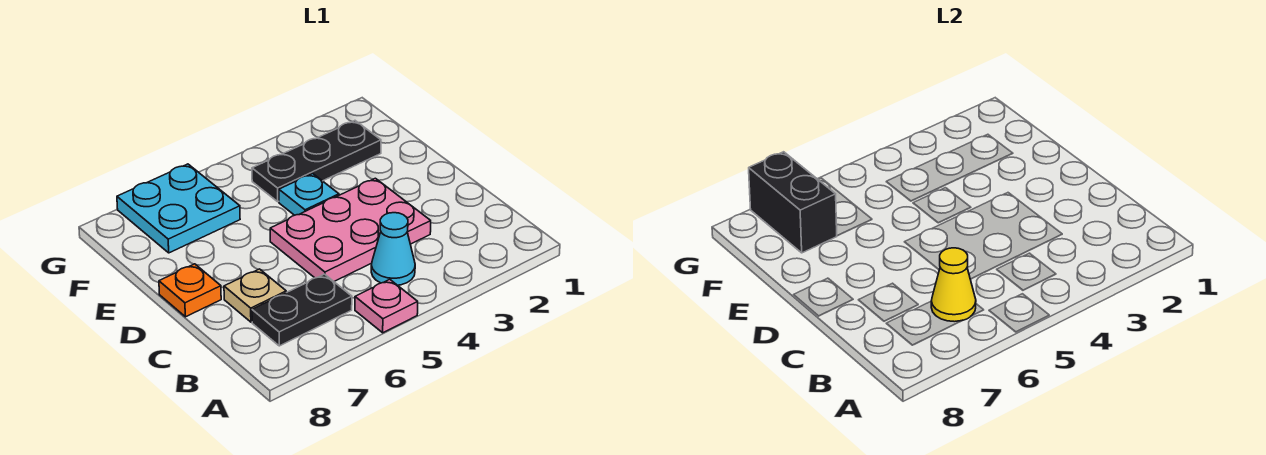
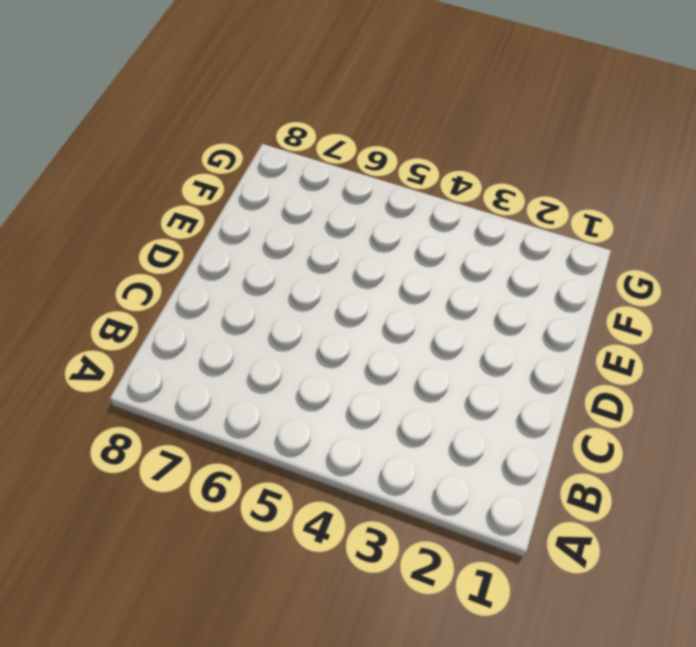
none -> pink plate A5 level 1
none -> cyan cone B4 level 1

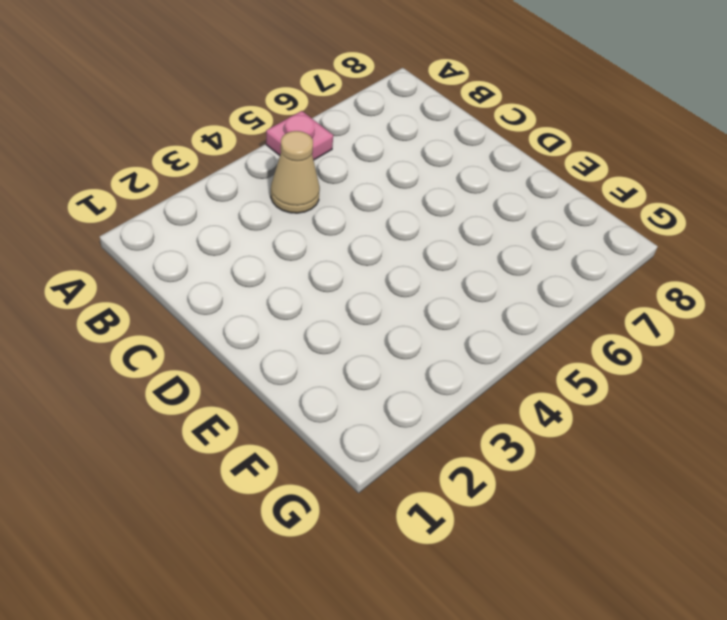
tan cone B4 level 1 -> cyan cone B4 level 1
none -> black plate B6:B7 level 1
none -> pink plate C3:D5 level 1

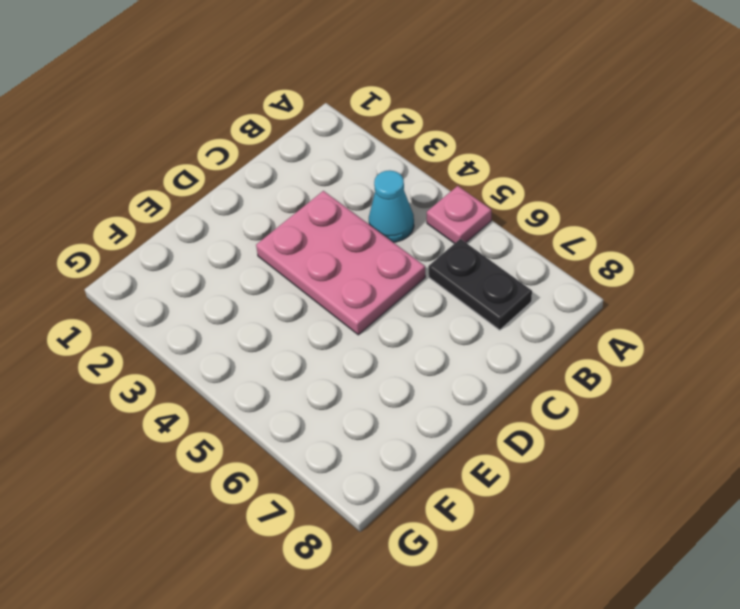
none -> tan plate C7 level 1
none -> orange plate D8 level 1

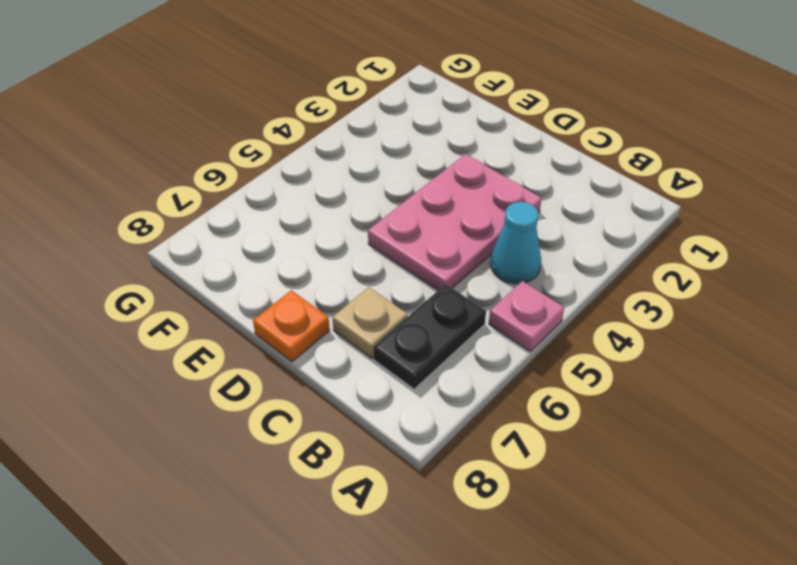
none -> cyan plate E4 level 1
none -> black plate F2:F4 level 1

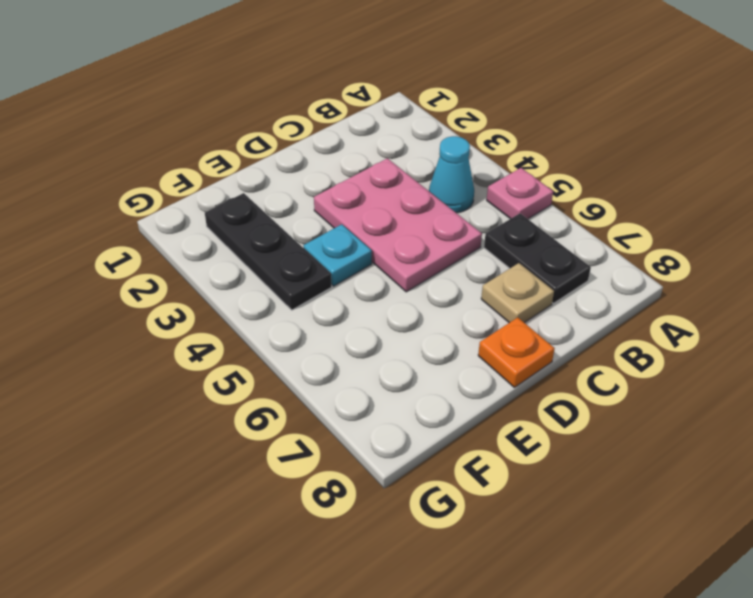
none -> cyan plate F6:G7 level 1
none -> yellow cone B6 level 2

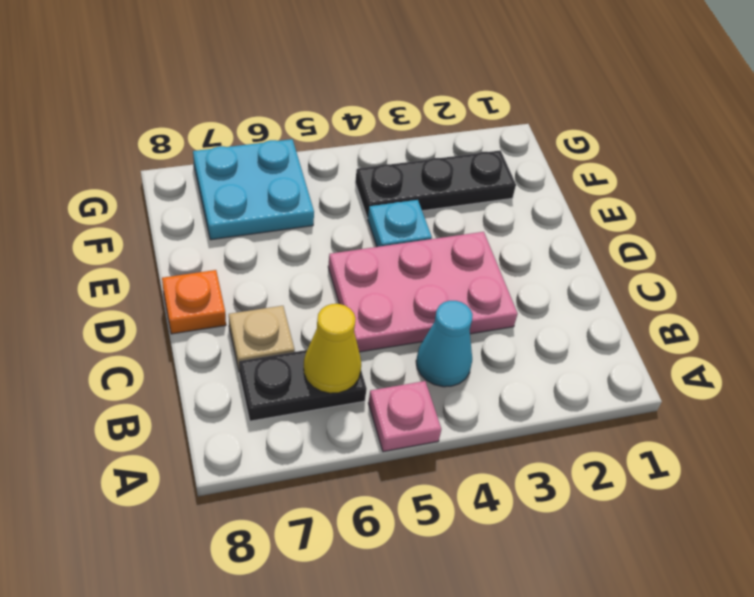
none -> black brick F7:G7 level 2

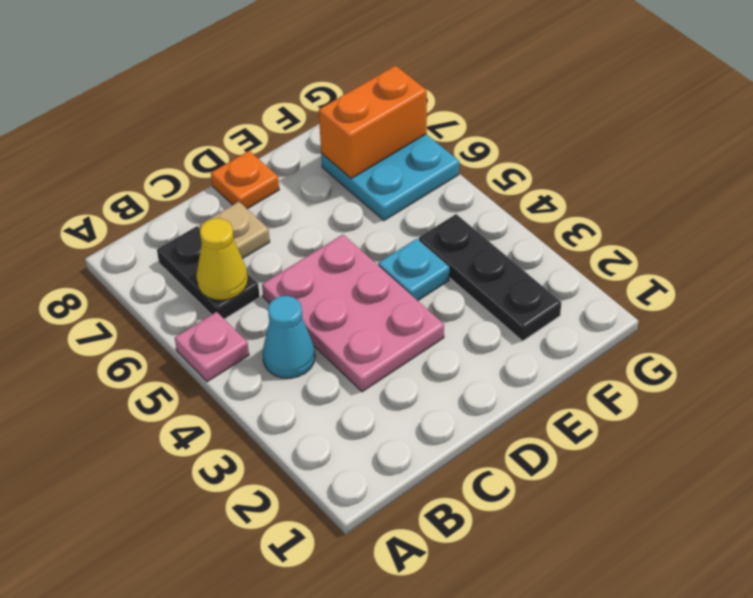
orange brick F7:G7 level 2 -> black brick F7:G7 level 2

